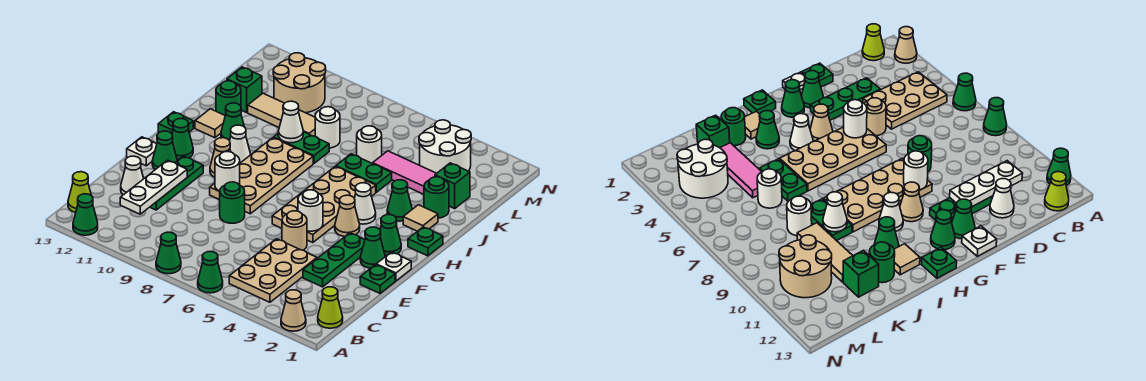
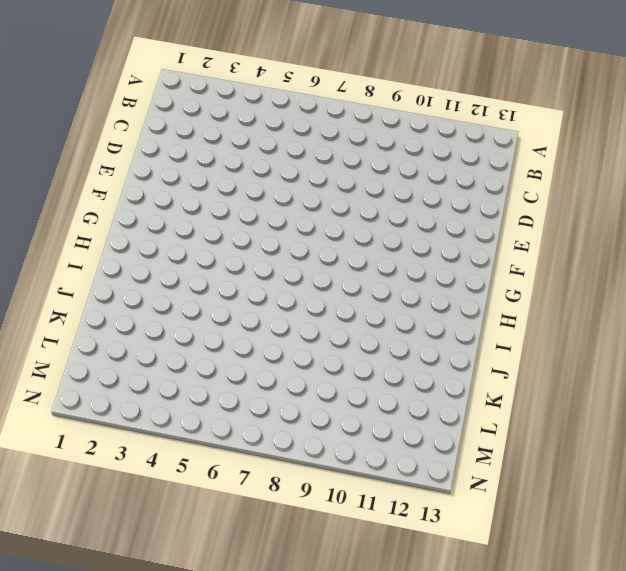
none -> tan cone A2 level 1
none -> green cone A6 level 1
none -> green cone A8 level 1
none -> green cone A12 level 1

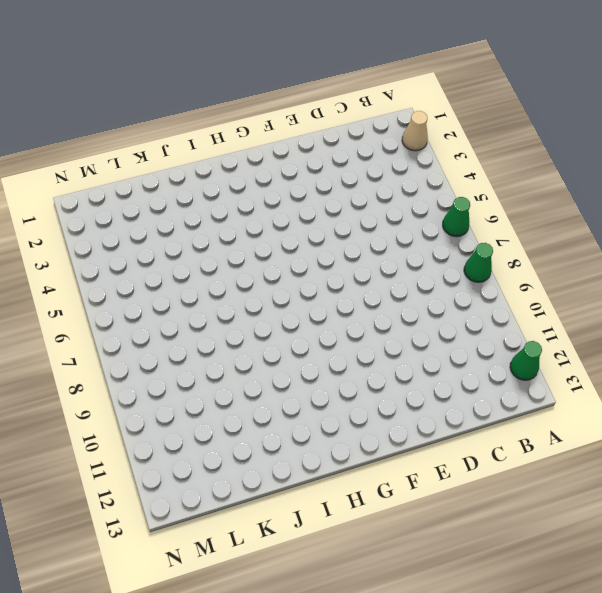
none -> lime cone B1 level 1
none -> tan plate B4:D5 level 1
none -> lime cone B13 level 1
none -> green plate D3:F3 level 1

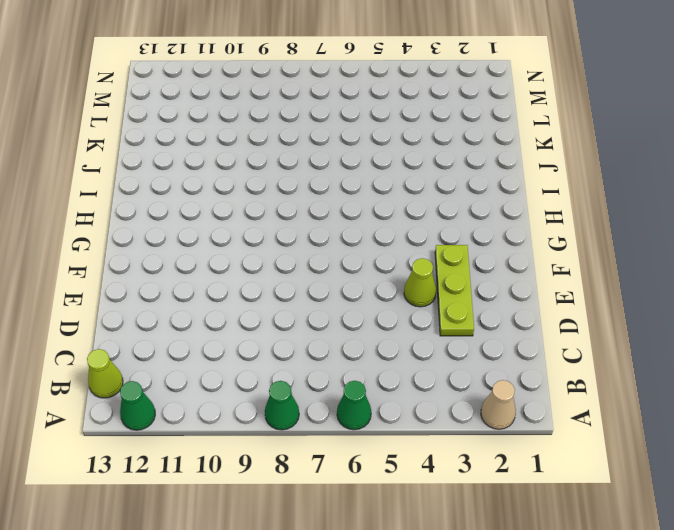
lime plate D3:F3 level 1 -> green plate D3:F3 level 1
lime cone E4 level 1 -> lime cone B1 level 1
none -> tan plate B4:D5 level 1
none -> green plate D11:F11 level 1
none -> white cone D12 level 1
none -> green plate E1 level 1

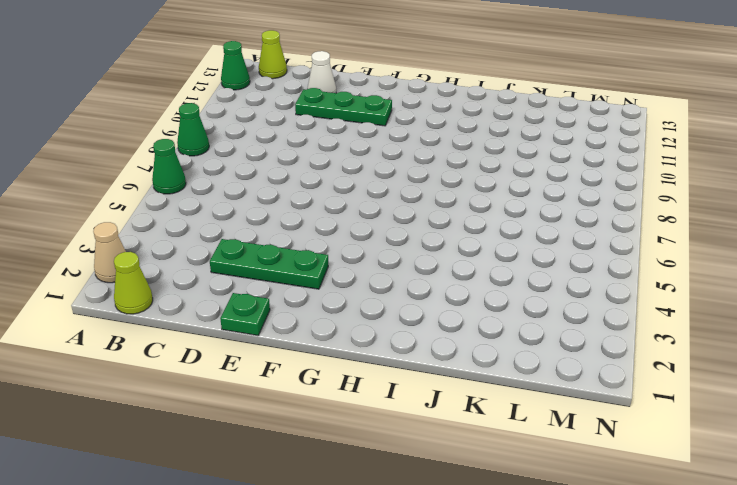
none -> tan plate B4:D5 level 1
none -> tan round brick E5 level 1
none -> green round brick E8 level 1
none -> white plate F1 level 1

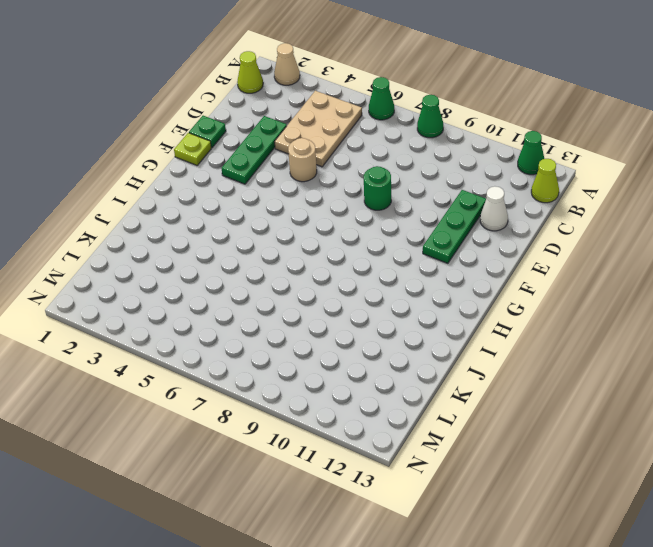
lime plate F1 level 1 -> white plate F1 level 1
none -> green cone F2 level 1
none -> tan plate F5:I6 level 1
none -> tan plate F8:I9 level 1
none -> green cone F12 level 1

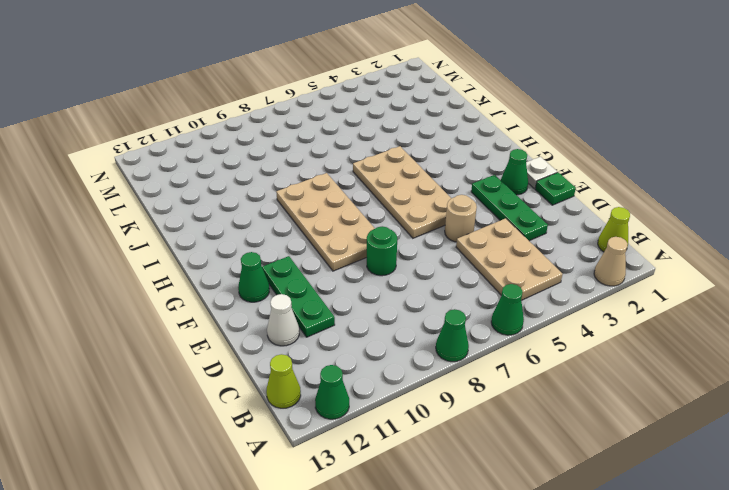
none -> white plate F13 level 1
none -> green cone G2 level 1
none -> tan cone G4 level 1
none -> tan cone G10 level 1

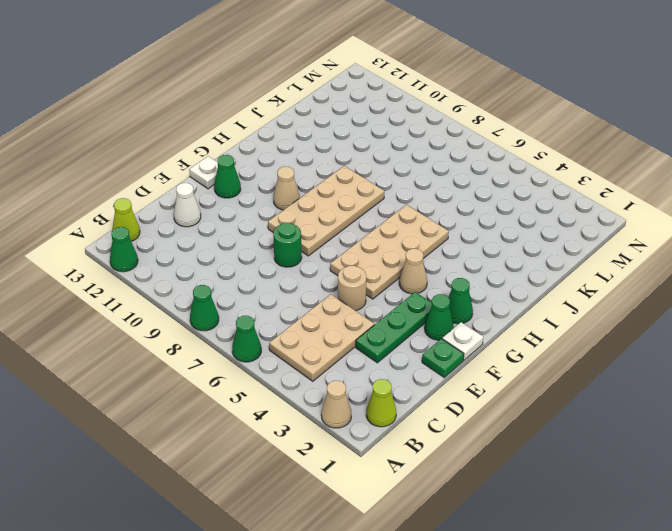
none -> green plate D11:F11 level 1
none -> green cone G12 level 1
none -> green plate H1 level 1
none -> white cone H4 level 1

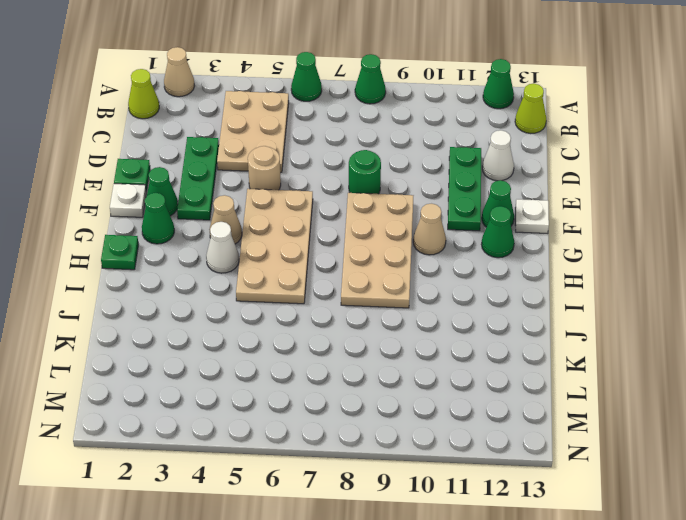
none -> white cone H10 level 1
none -> green plate H13 level 1
none -> tan tile I2 level 1
none -> green cone I3 level 1

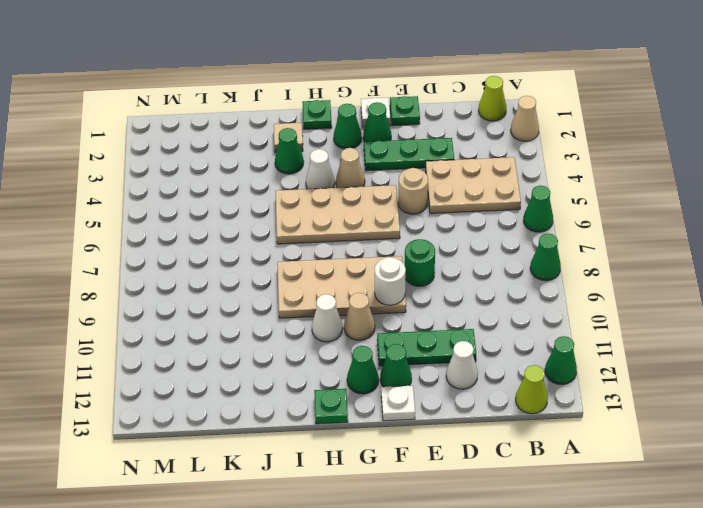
none -> green cone I11 level 1
none -> tan tile I12 level 1
none -> green round brick J2 level 1
none -> green plate J5:J6 level 1

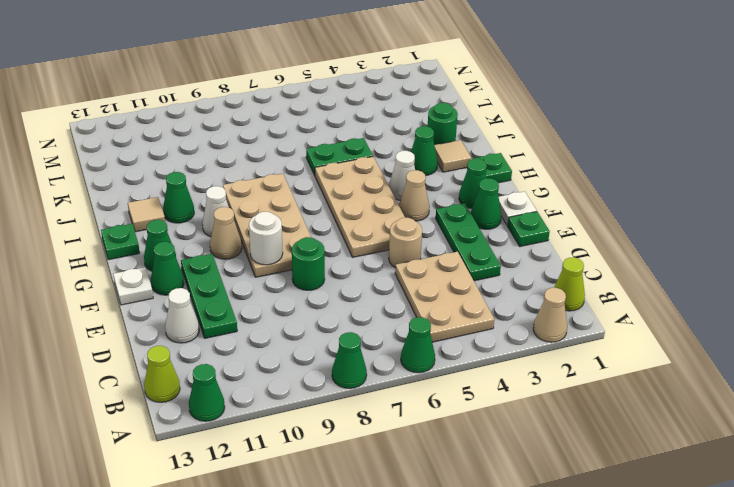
none -> green plate J8:J9 level 1
none -> green round brick J12 level 1
none -> green brick K2 level 1
none -> pink tile K3:K5 level 1

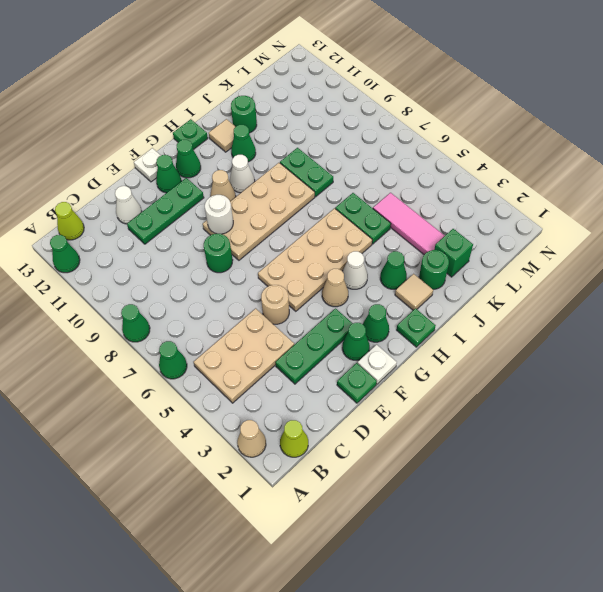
none -> white round brick K6 level 1
none -> white round brick K8 level 1
none -> tan tile K9:K11 level 1
none -> green brick K12 level 1

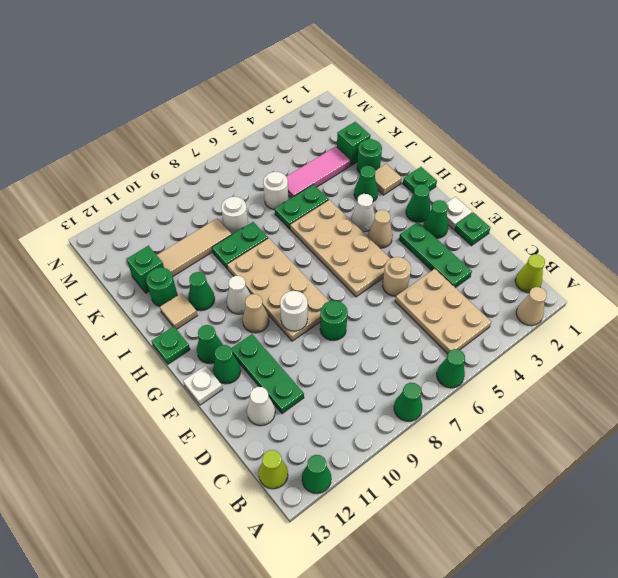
none -> white round brick L3:M4 level 1
none -> tan round brick L10:M11 level 1
none -> white plate C11:E11 level 2
none -> white round brick F5 level 2

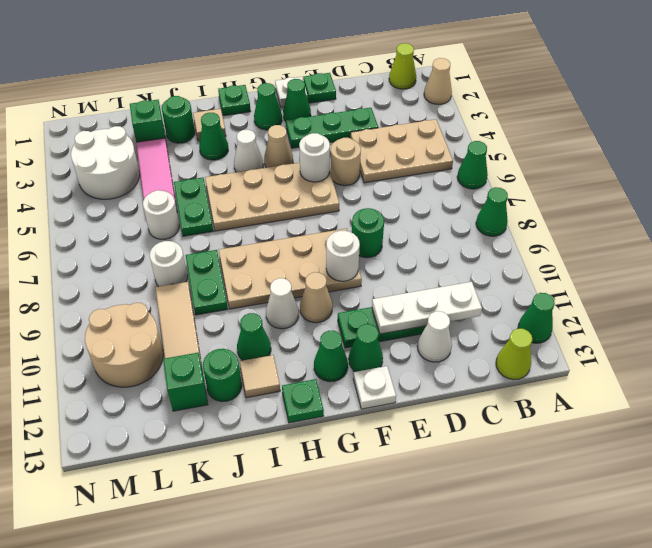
none -> white cone J9 level 2

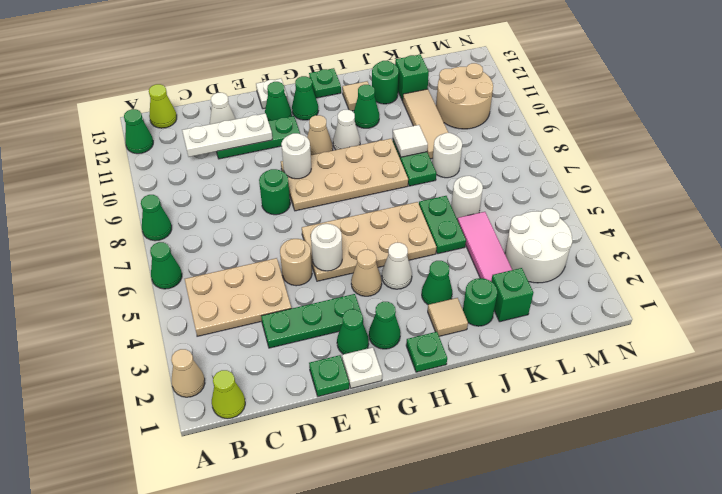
white tile J9 level 2 -> white cone J9 level 2

